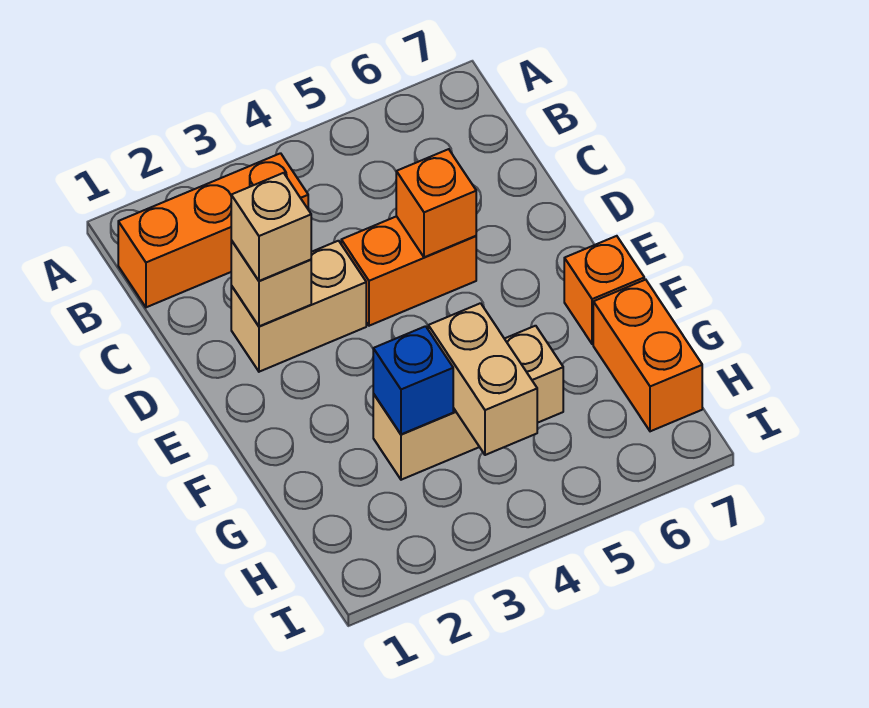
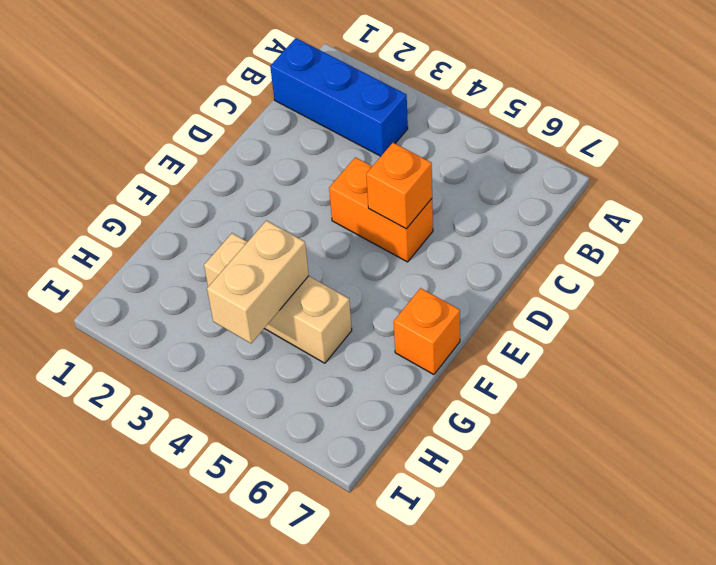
blue brick B1:B3 level 1 -> orange brick B1:B3 level 1
none -> tan brick D2:D3 level 1
none -> orange brick G7:H7 level 1

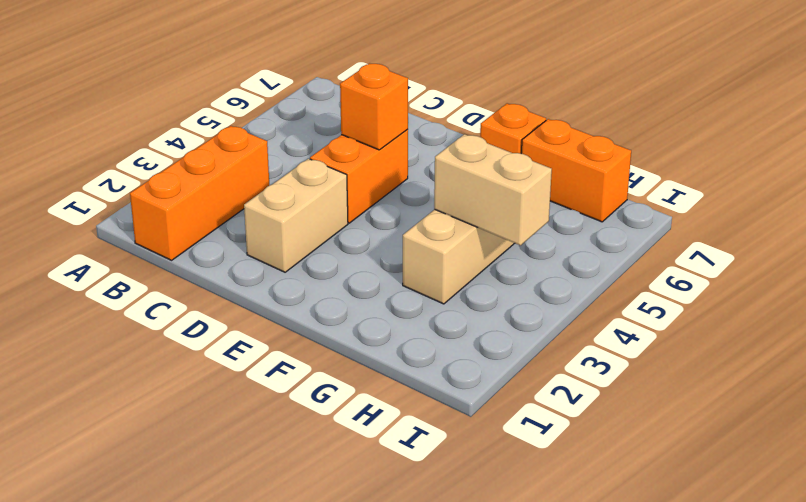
none -> tan brick D2 level 2
none -> blue brick G3 level 2

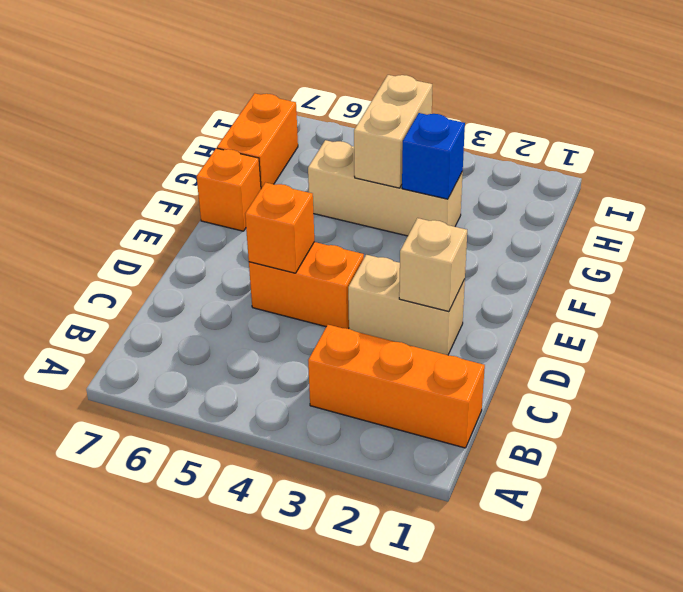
none -> tan brick D2 level 3

